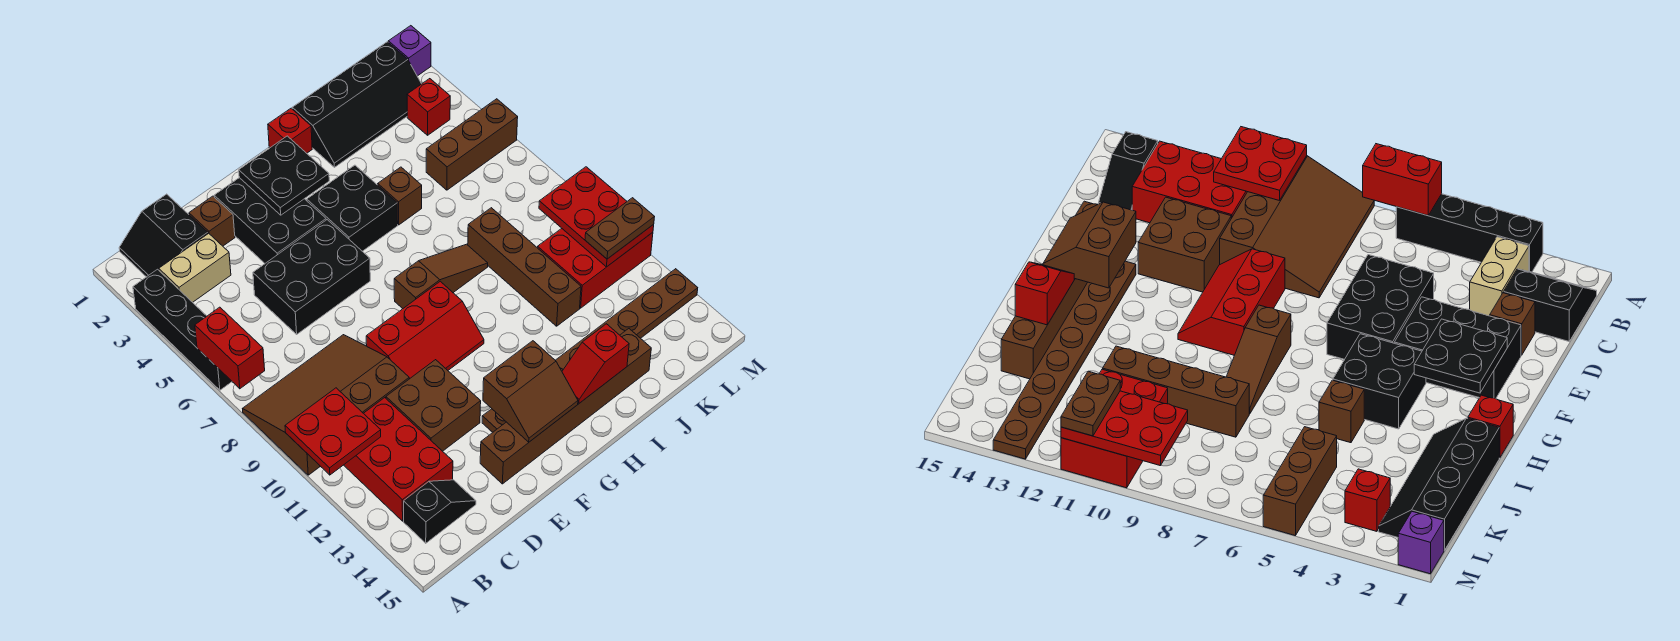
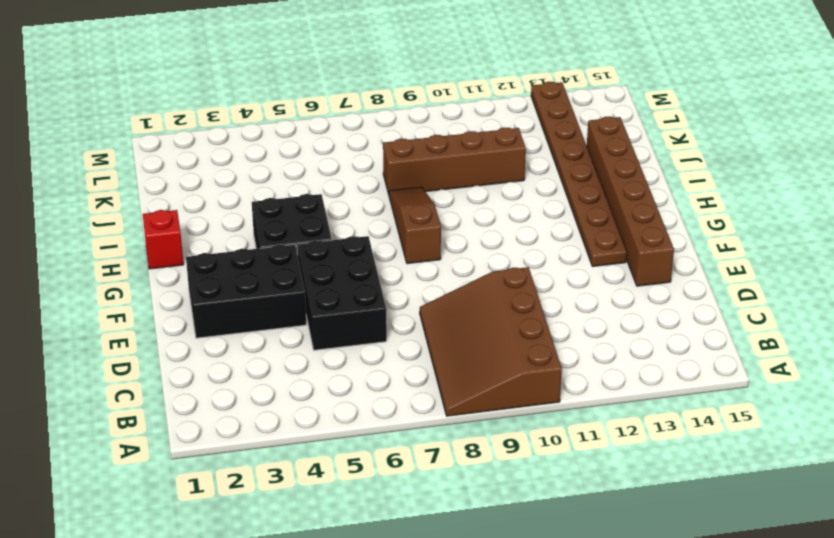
none -> black brick A3:A6 level 1
none -> black slope B1:C2 level 1 top C
none -> tan brick B3:C3 level 1
none -> red brick B11:C13 level 1

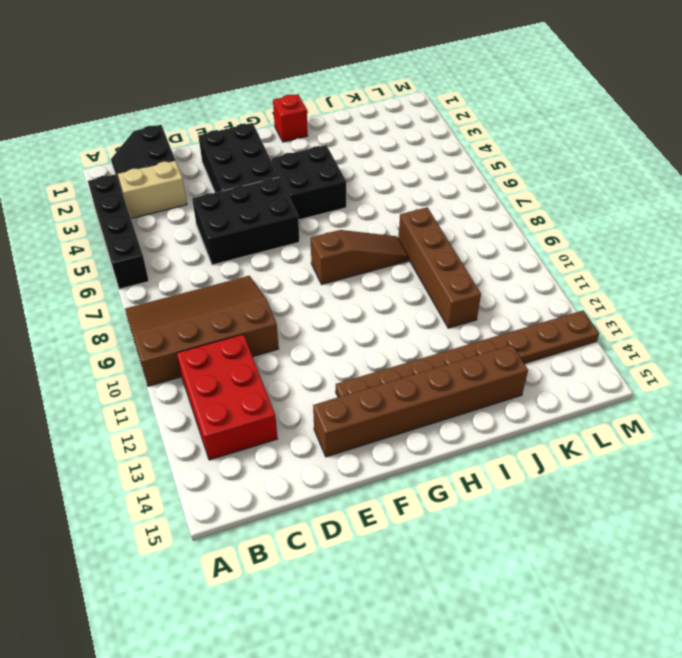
none -> black slope B14:C14 level 1 top B
none -> brown brick D2 level 1
none -> brown brick D11:E12 level 1
none -> red slope E9:G10 level 1 top 9

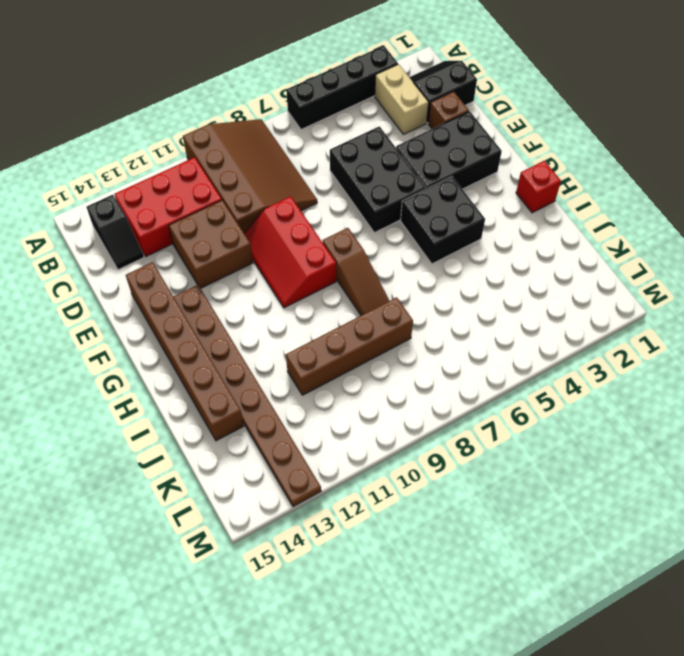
none -> black slope I1:L2 level 1 top 1
none -> brown brick I5 level 1
none -> brown brick K5:M5 level 1
none -> red brick K10:M11 level 1

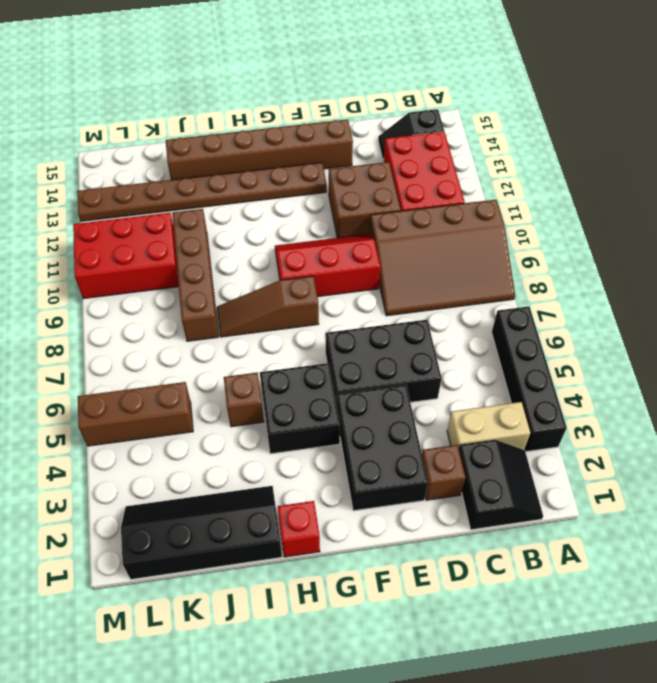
none -> red brick L3 level 1
none -> purple brick M1 level 1
none -> red brick A6:A7 level 2
none -> red plate A10:B11 level 2

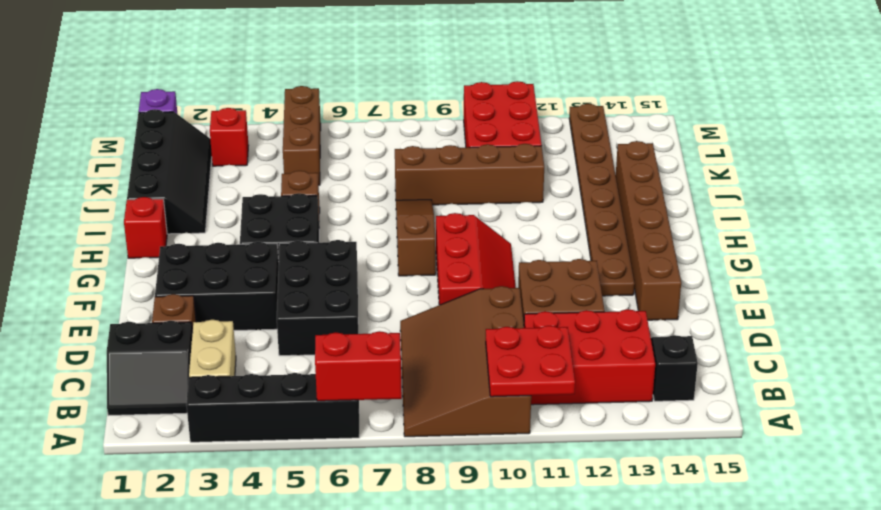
none -> black plate F2:G3 level 2
none -> brown slope F13:G14 level 2 top 13
none -> red slope H14:I14 level 2 top I
none -> red plate L9:M11 level 2

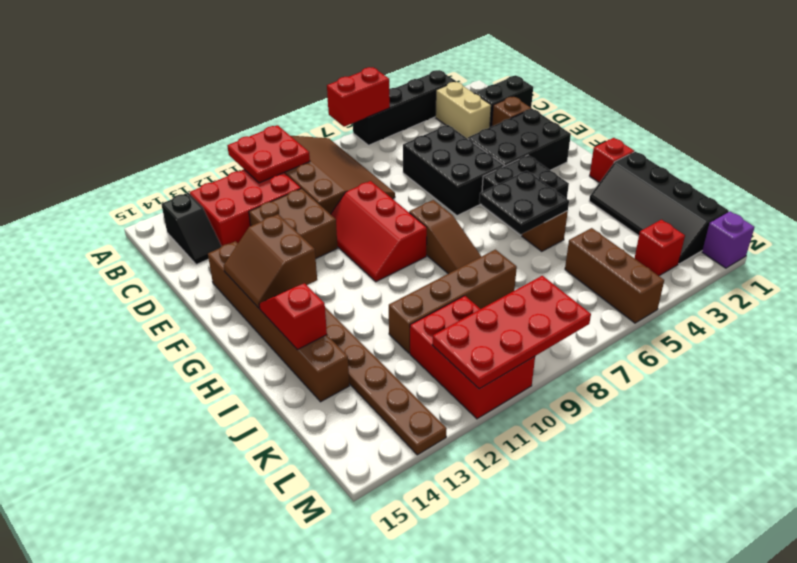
black plate H5:I6 level 2 -> black plate F2:G3 level 2
red plate L8:M11 level 2 -> red plate L9:M11 level 2
none -> brown plate L11:M11 level 3

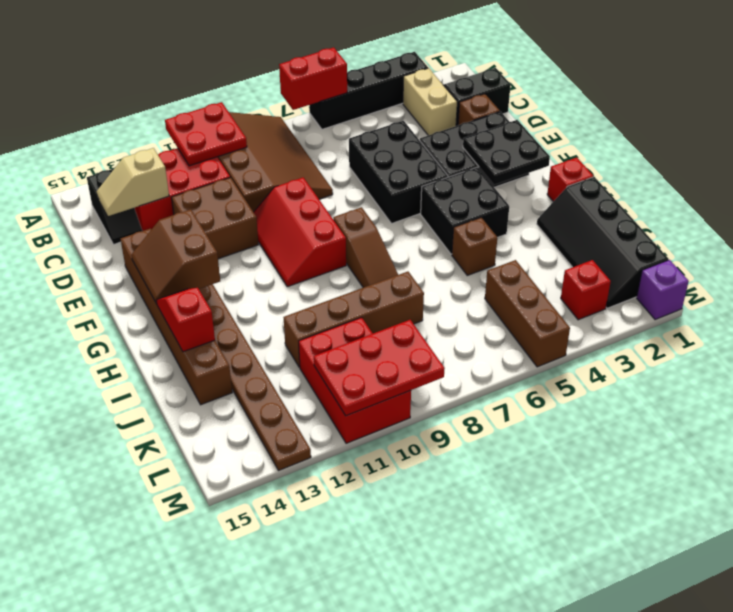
tan slope C13:C14 level 2 top 13 -> none
none -> brown plate L11:M11 level 3

